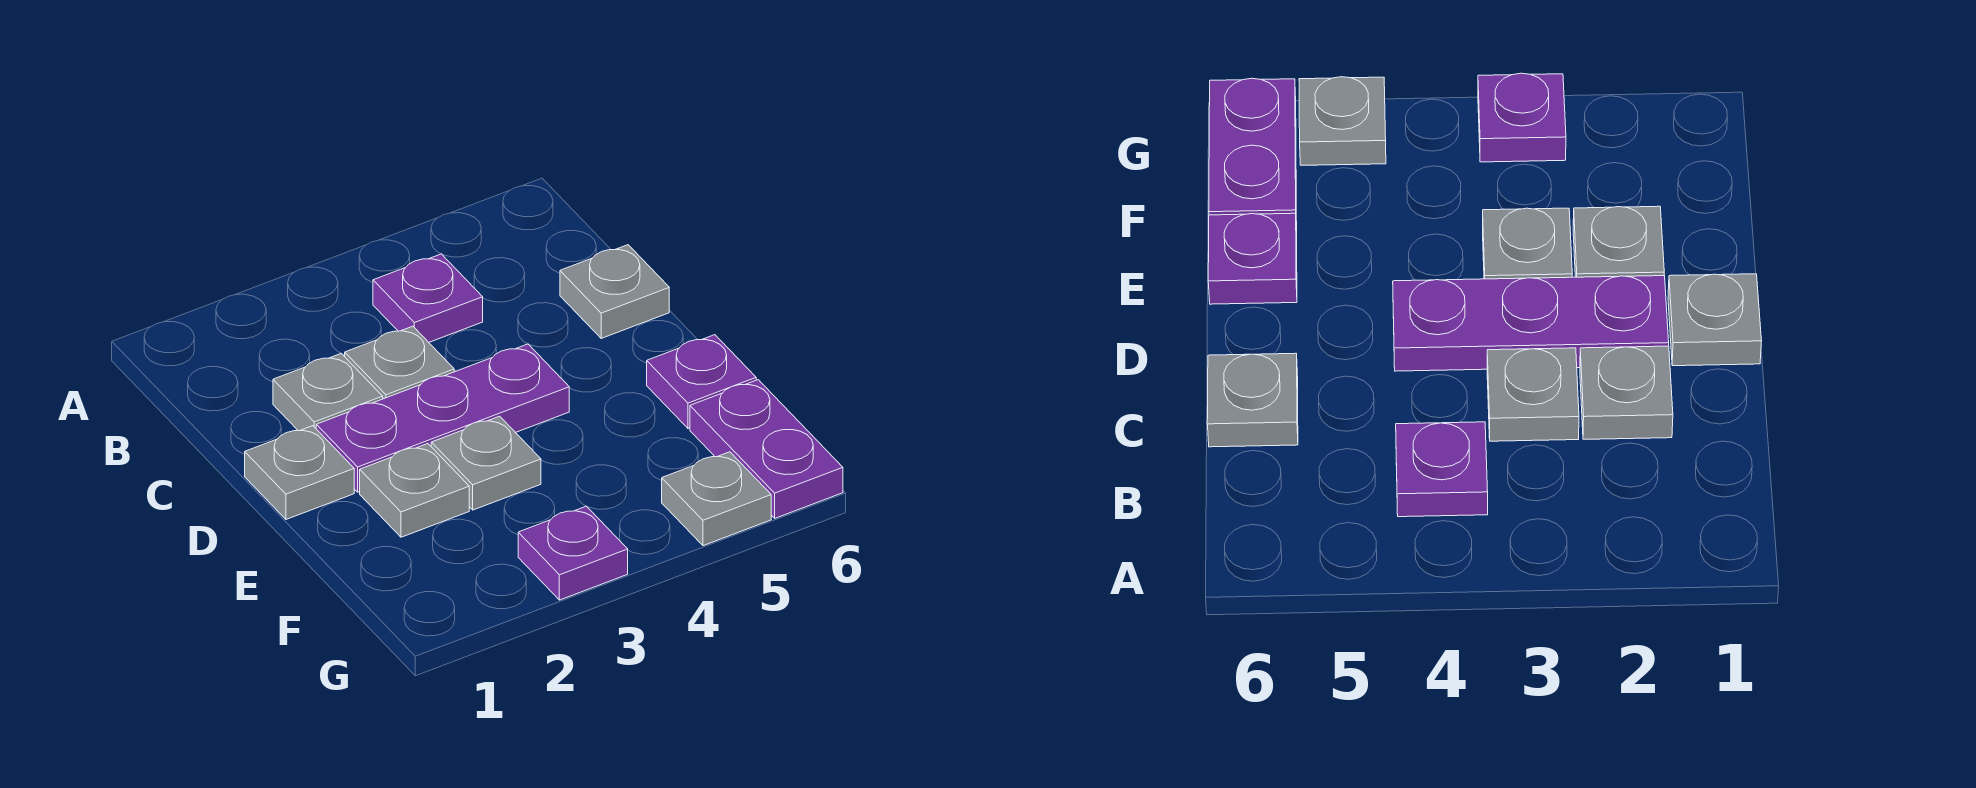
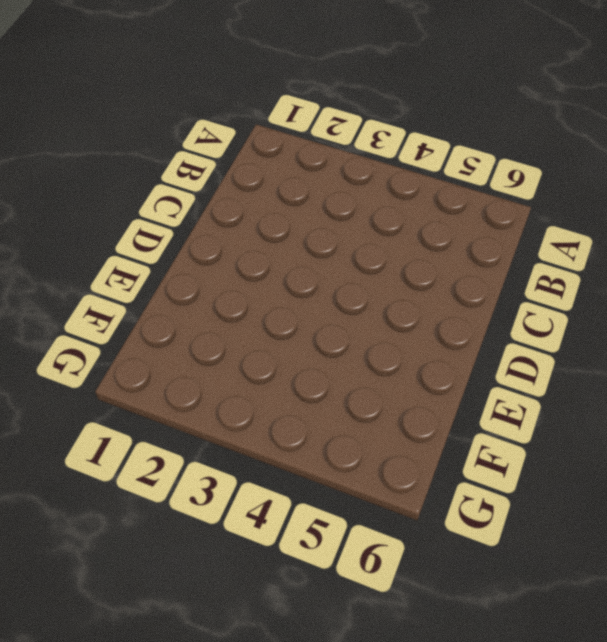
none -> purple plate B4 level 1
none -> grey plate C2 level 1
none -> grey plate C3 level 1

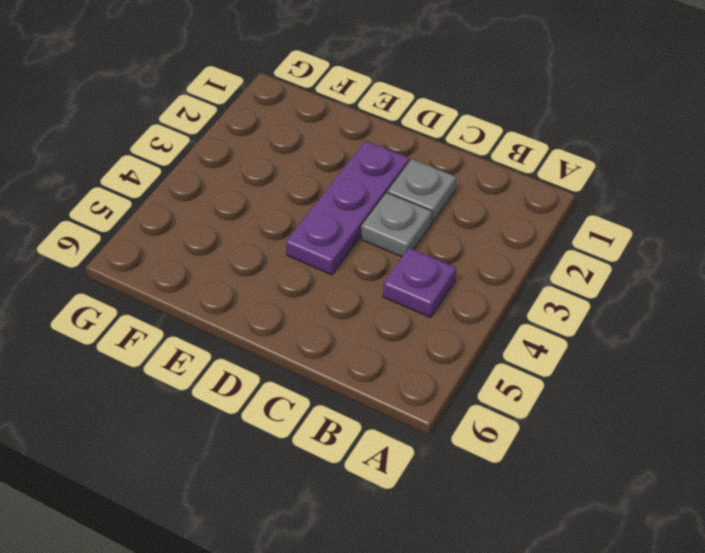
none -> grey plate C6 level 1
none -> grey plate D1 level 1
none -> grey plate E2 level 1

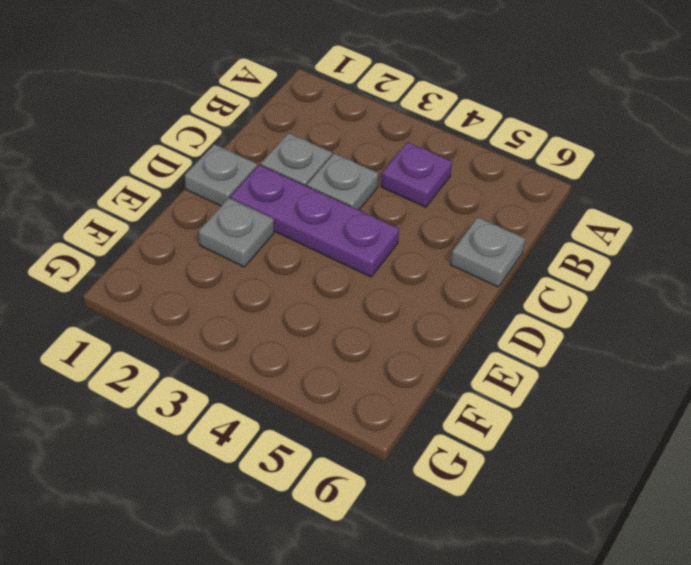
none -> grey plate E3 level 1
none -> purple plate E6 level 1
none -> purple plate F6:G6 level 1

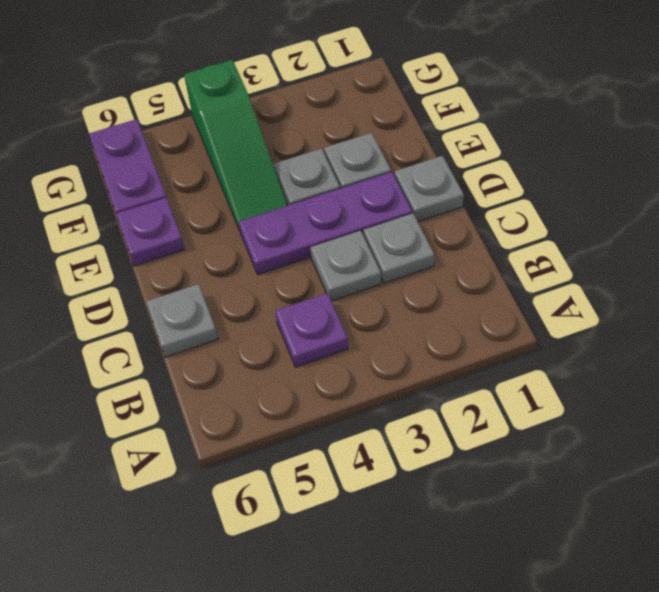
green slope E4:G4 level 1 top G -> none
none -> purple plate G3 level 1
none -> grey plate G5 level 1

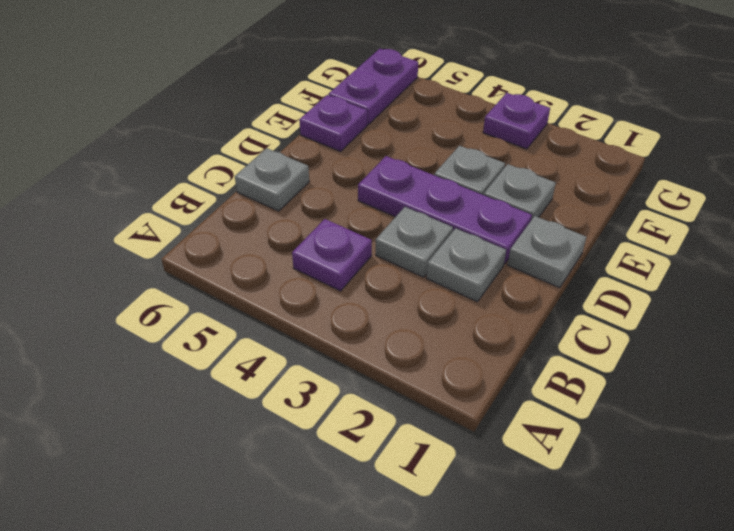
none -> grey plate G5 level 1

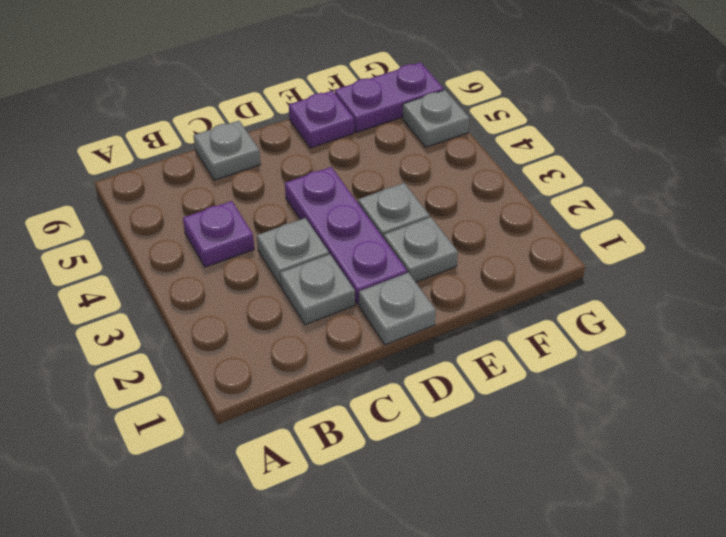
none -> purple plate G3 level 1

